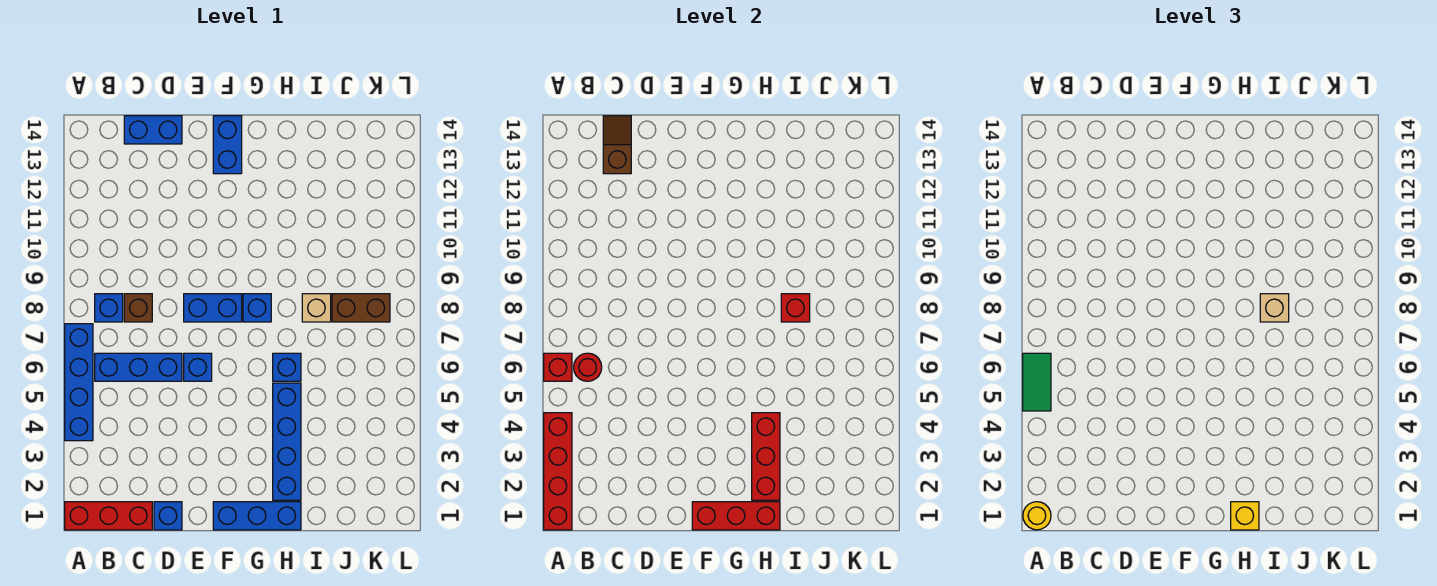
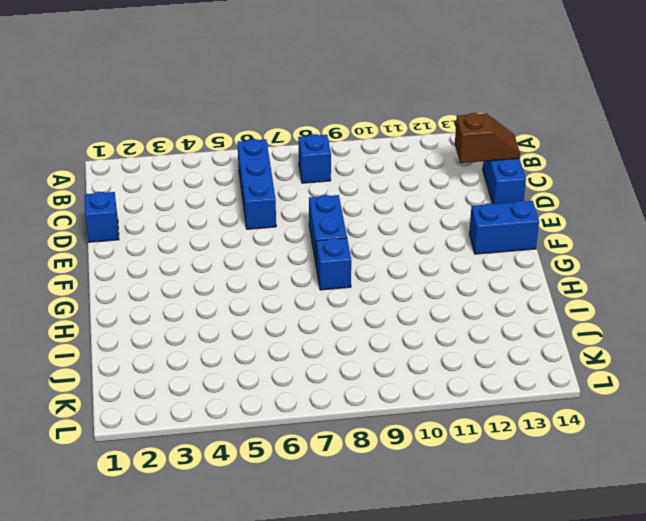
none -> red brick A1:C1 level 1
none -> blue brick A4:A7 level 1
none -> brown brick C8 level 1

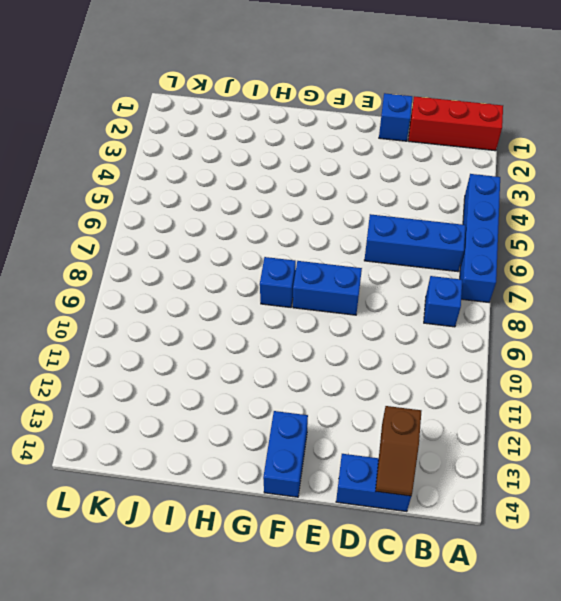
none -> brown brick C8 level 1
none -> blue brick E6 level 1
none -> blue brick F1:H1 level 1

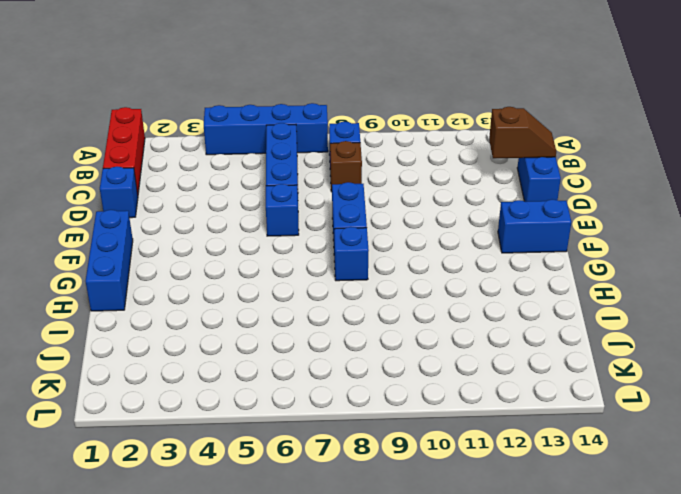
none -> blue brick H2:H5 level 1
none -> blue brick H6 level 1
none -> tan brick I8 level 1

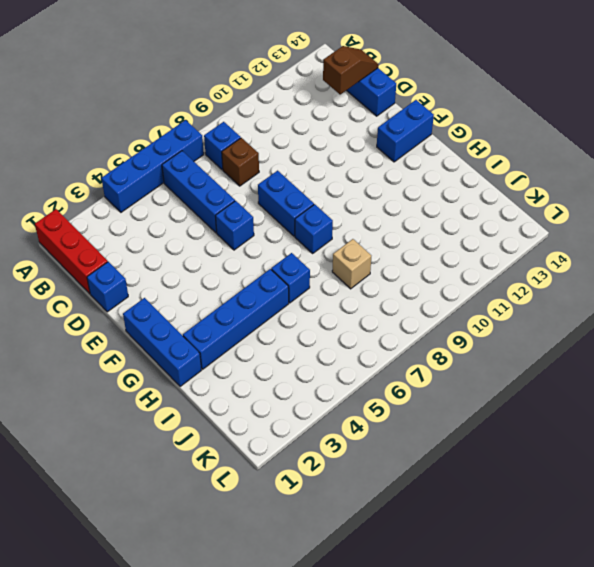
none -> brown brick J8:K8 level 1
none -> red brick A1:A4 level 2
none -> red brick A6 level 2

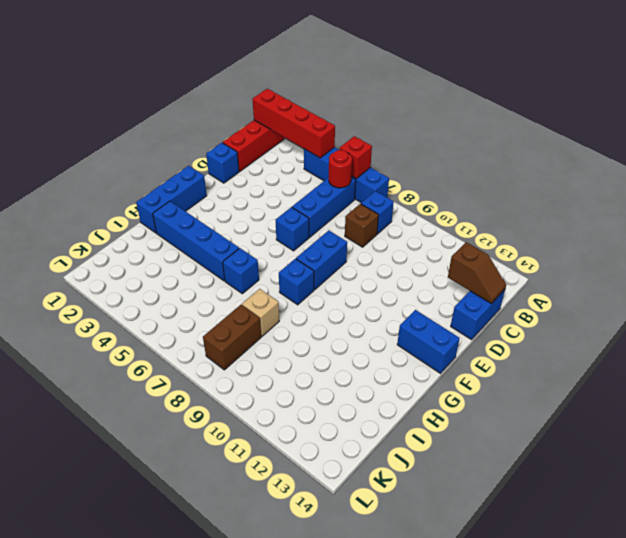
none -> red brick F1:H1 level 2
none -> red brick H2:H4 level 2
none -> red brick I8 level 2

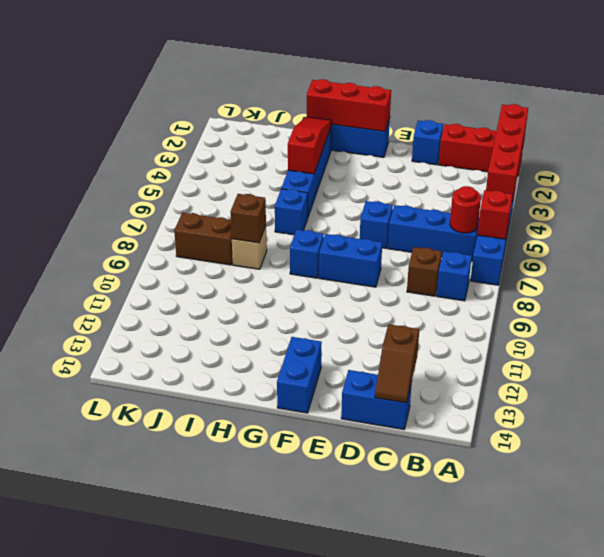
red slope H2:H4 level 2 top 4 -> red brick H2:H4 level 2
brown brick I8 level 2 -> red brick I8 level 2
none -> yellow round brick A1 level 3
none -> green tile A5:A6 level 3
none -> yellow brick H1 level 3

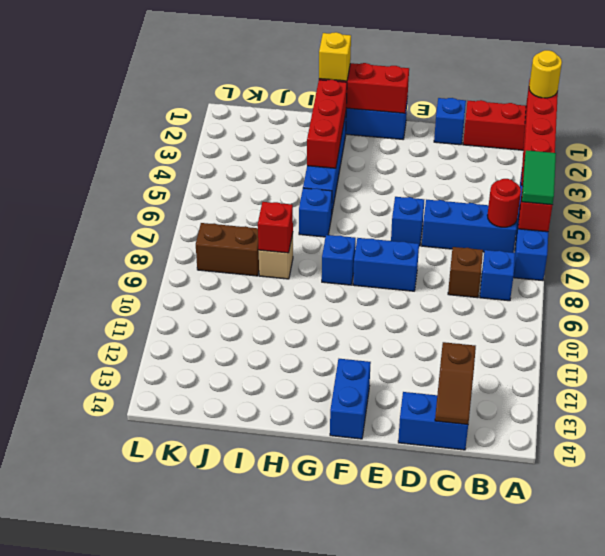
none -> tan brick I8 level 3

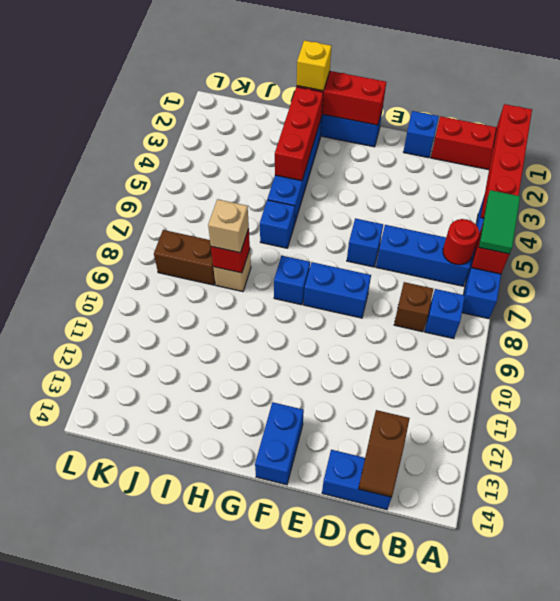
none -> yellow round brick A1 level 3

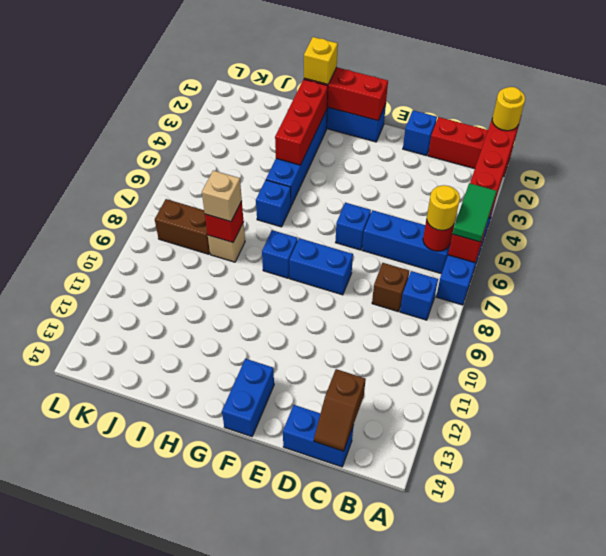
yellow round brick B6 level 3 -> none

